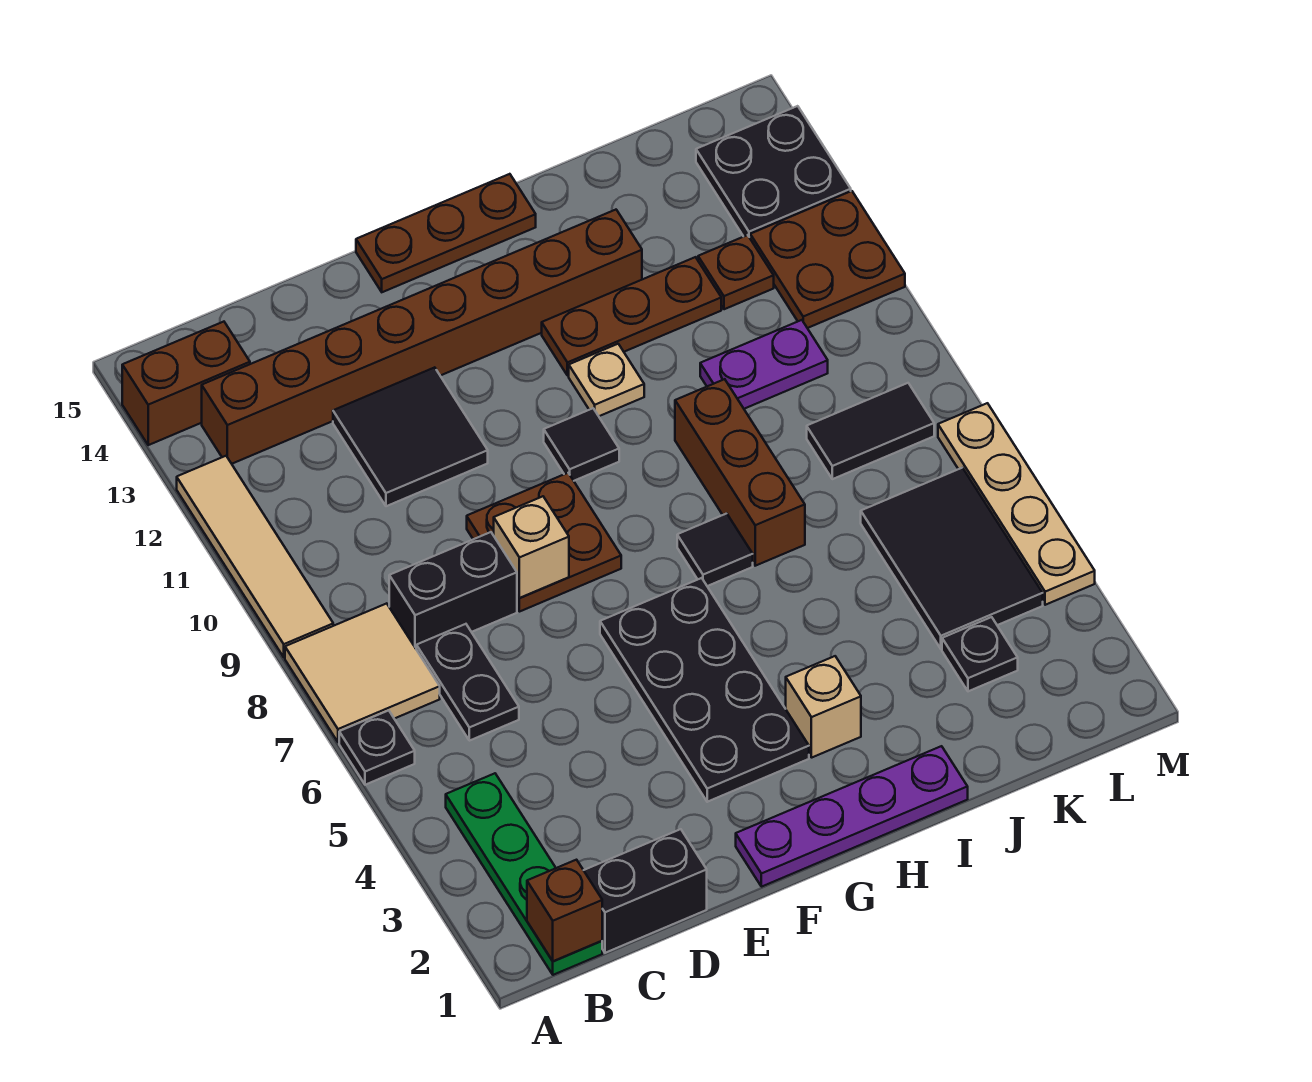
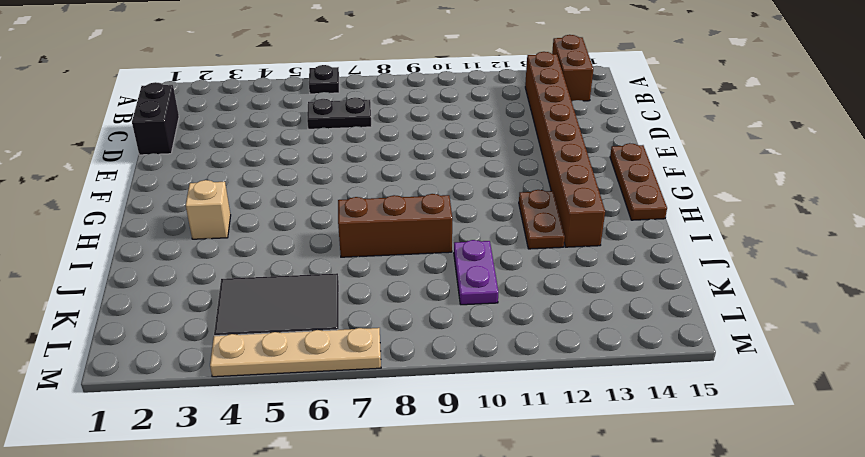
brown plate H12:I12 level 1 -> brown plate H12:J12 level 1
none -> tan tile A7:B8 level 1
none -> tan tile A9:A12 level 1
none -> green plate B1:B4 level 1
none -> black brick C8:D8 level 1

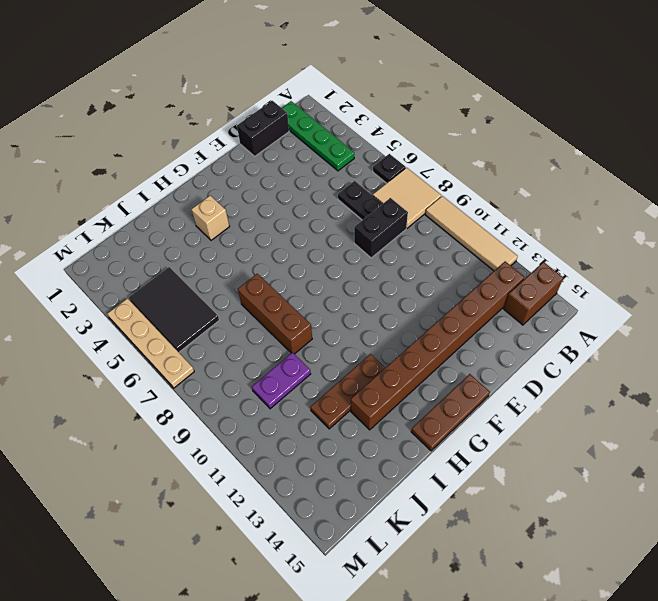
none -> black tile D11:E12 level 1
none -> brown plate E8:F9 level 1
none -> purple plate F1:I1 level 1
none -> black plate F3:G6 level 1

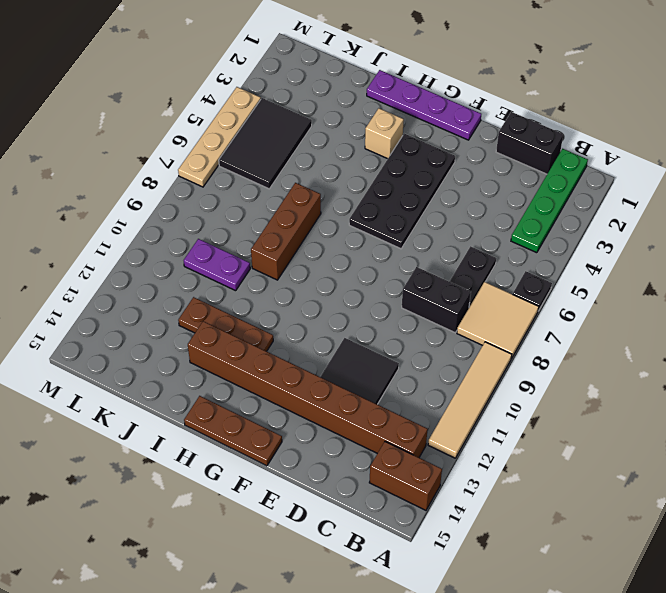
none -> brown plate E8:F9 level 1
none -> black tile G10 level 1
none -> black tile H7 level 1
none -> tan plate H11 level 1

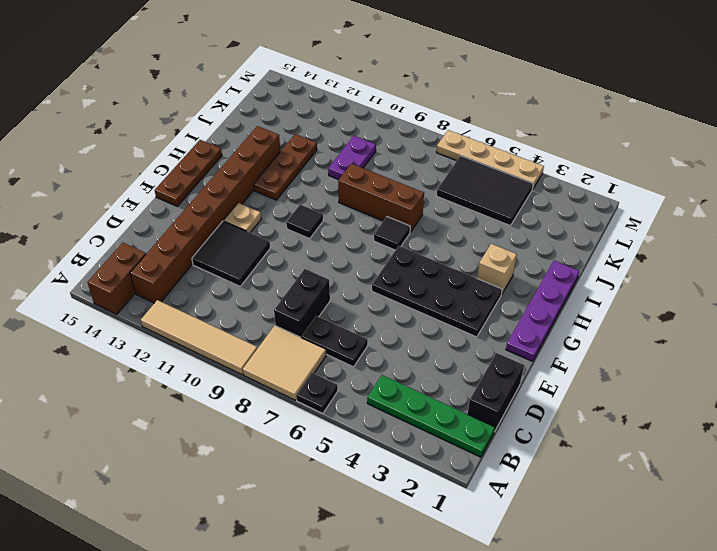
tan plate F12 level 1 -> tan plate H11 level 1
none -> brown plate E8:F9 level 1
none -> black plate K3 level 1
none -> black tile K8:L8 level 1
none -> brown plate K12 level 1

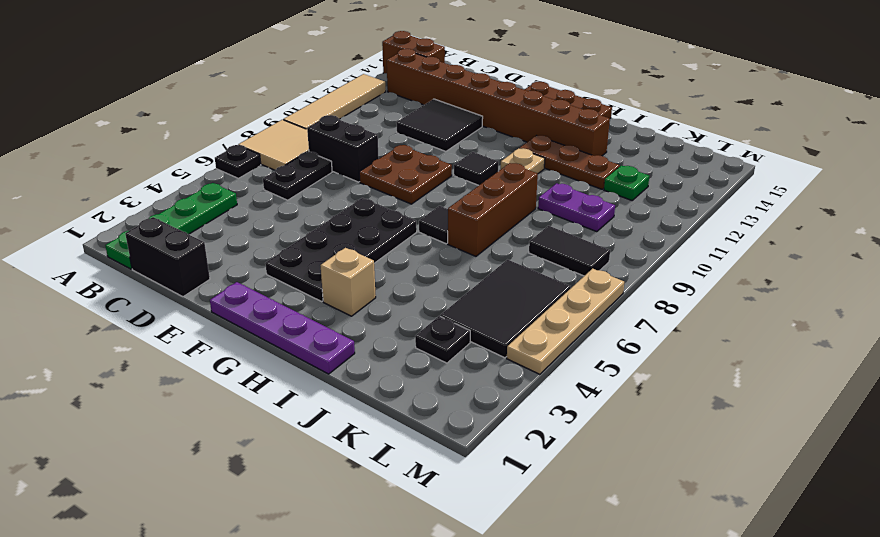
green plate K12 level 1 -> brown plate K12 level 1
none -> brown plate L11:M12 level 1
none -> black plate L13:M14 level 1
none -> brown brick B1 level 2
none -> tan brick E8 level 2

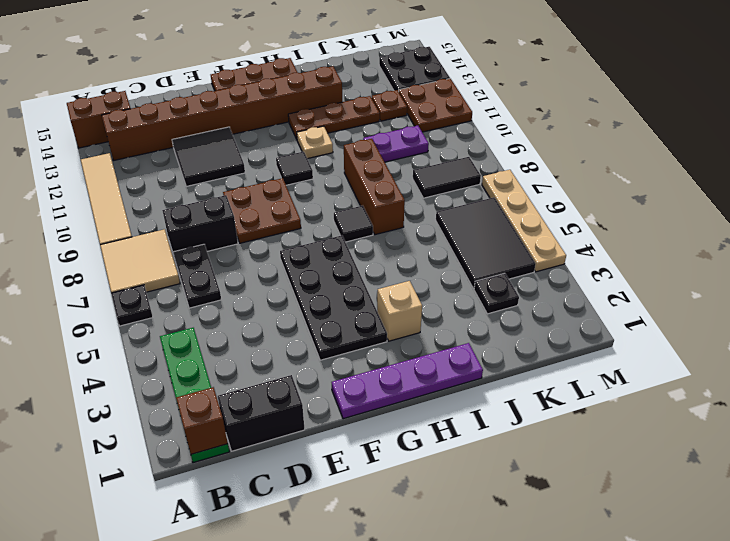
none -> tan brick E8 level 2

